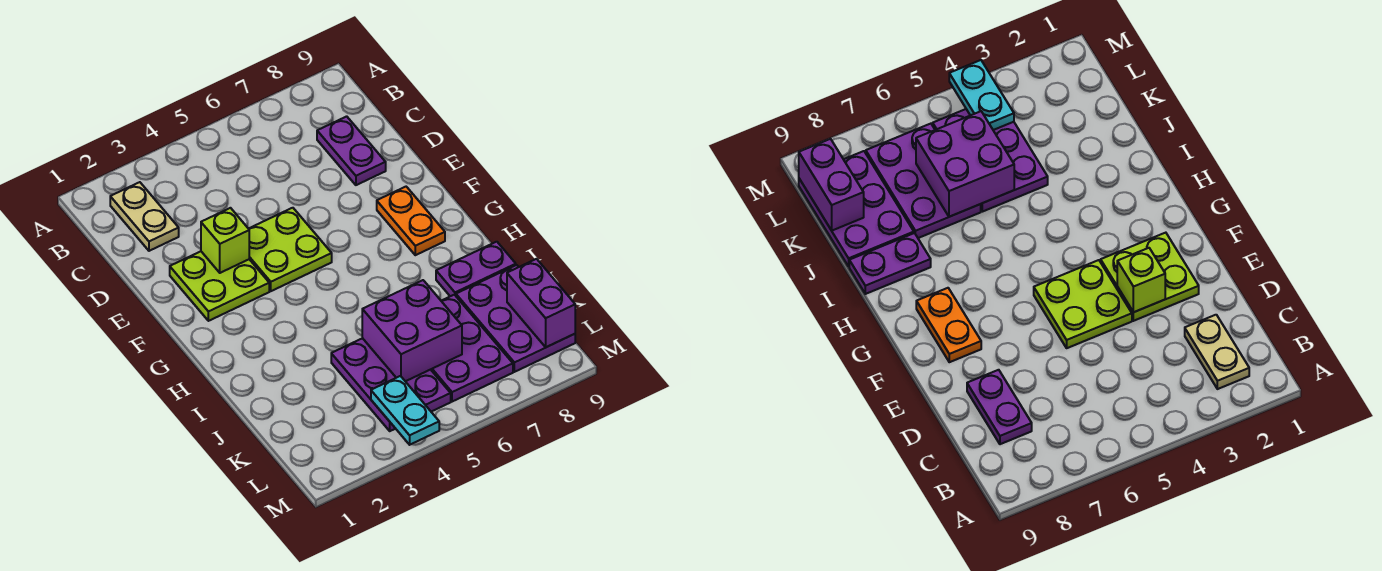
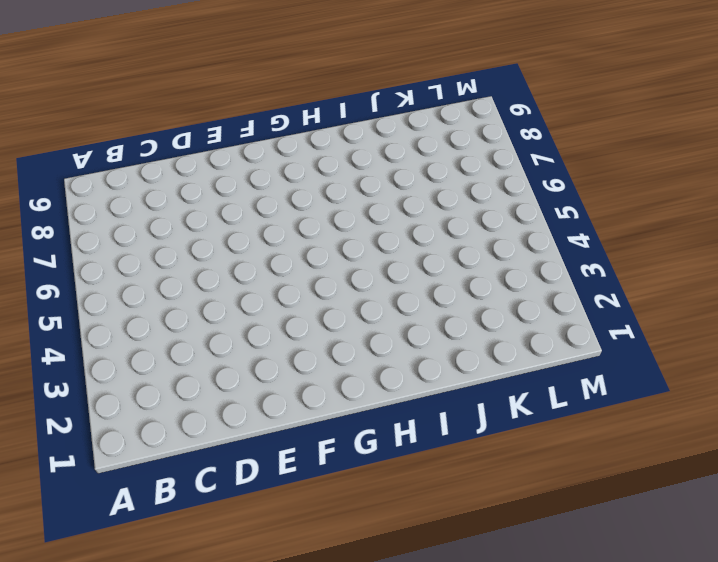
none -> tan plate B2:C2 level 1
none -> purple plate C8:D8 level 1
none -> lime plate E2:F3 level 1

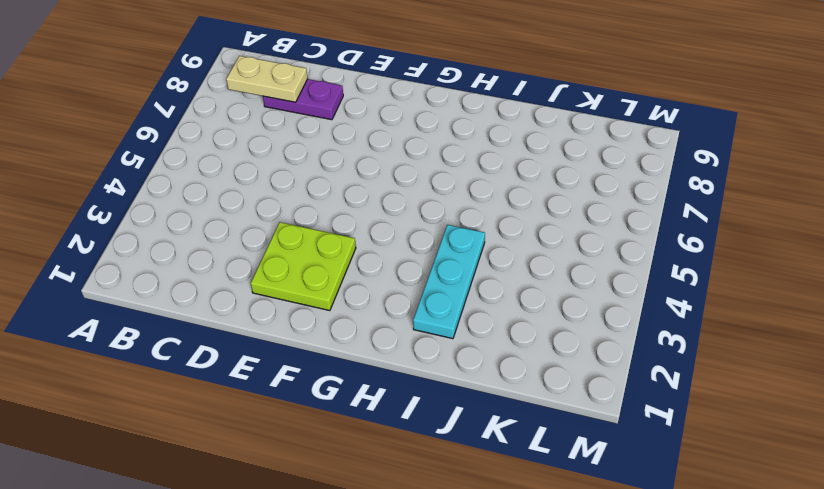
tan plate B8:C8 level 2 -> tan plate B2:C2 level 1
cyan plate I2:I4 level 1 -> none
none -> lime plate E4:F5 level 1
none -> orange plate F8:G8 level 1
none -> purple plate I8:I9 level 1

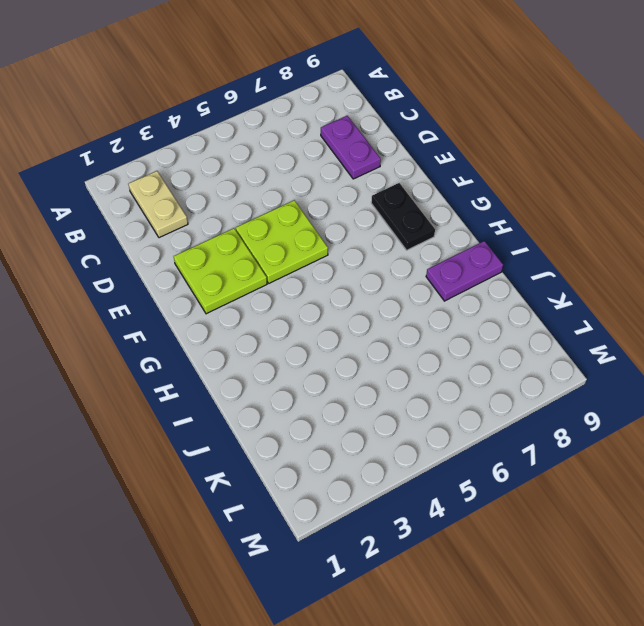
black plate F8:G8 level 1 -> orange plate F8:G8 level 1
none -> purple plate J4:L5 level 1
none -> purple plate J6:L7 level 1
none -> purple plate J8:L9 level 1

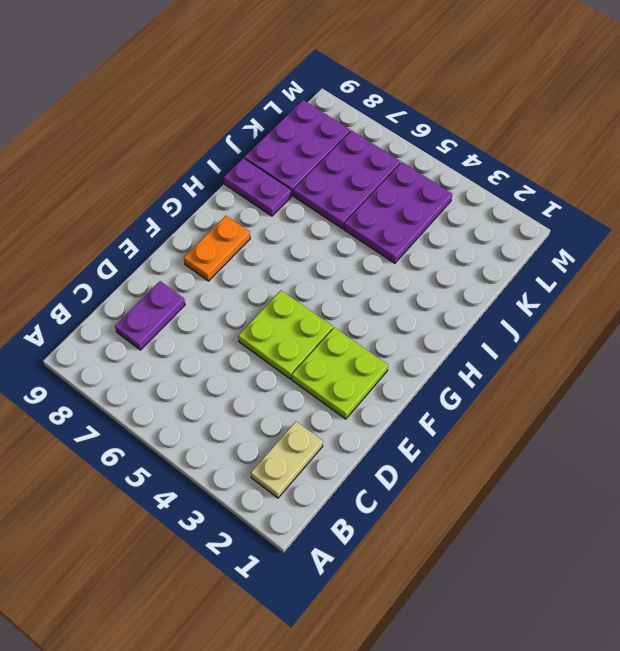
none -> lime brick E3 level 2
none -> purple brick J5:K6 level 2
none -> purple brick K9:L9 level 2

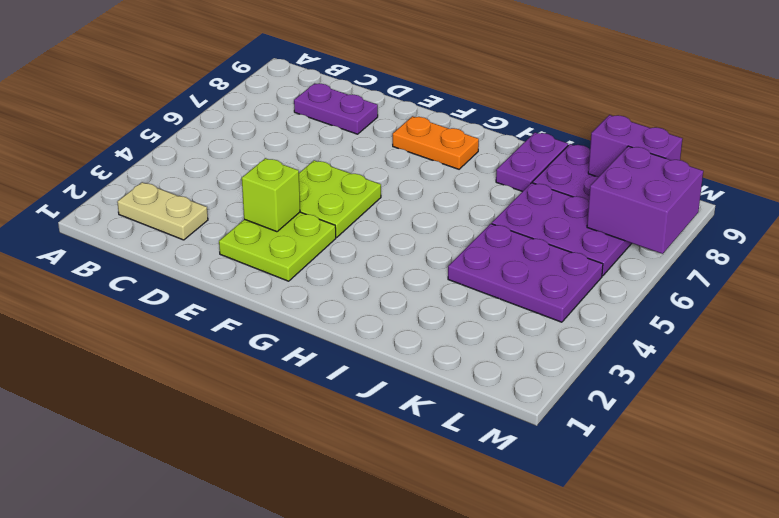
purple brick L7:M8 level 2 -> purple brick J5:K6 level 2
none -> cyan plate L4:M4 level 2

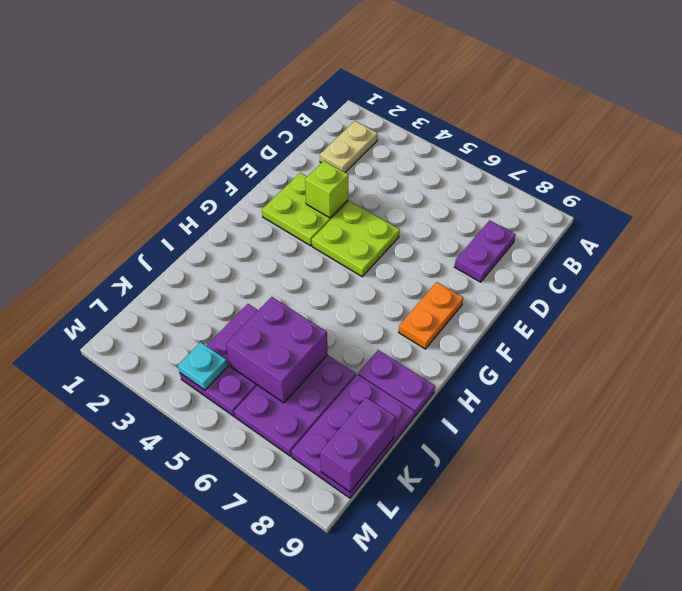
cyan plate L4 level 2 -> cyan plate L4:M4 level 2

